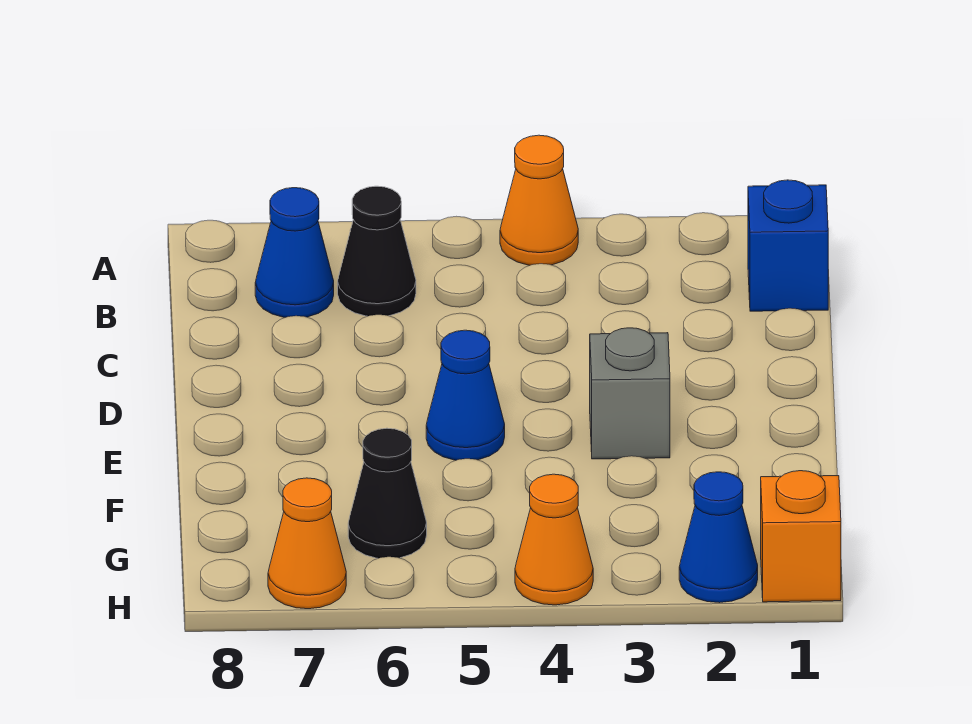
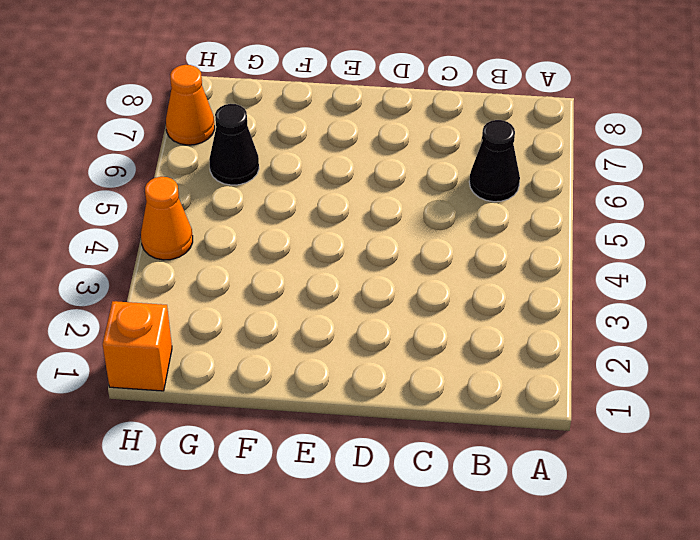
none -> orange cone A4 level 1
none -> blue brick B1 level 1

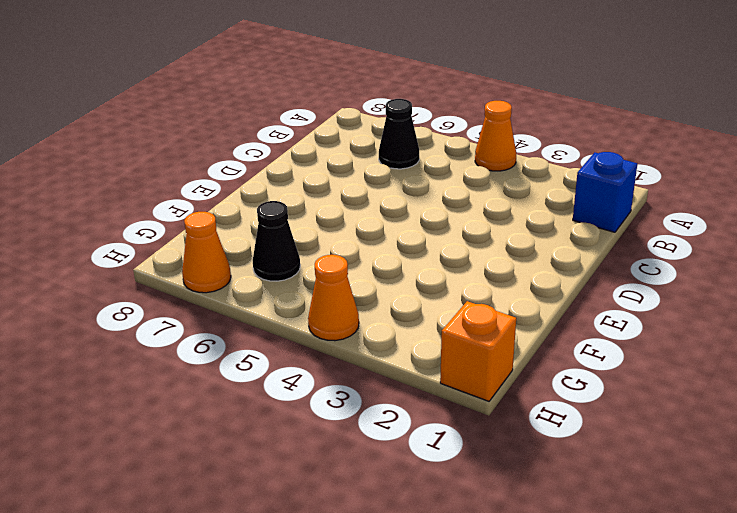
none -> blue cone B7 level 1
none -> grey brick E3 level 1

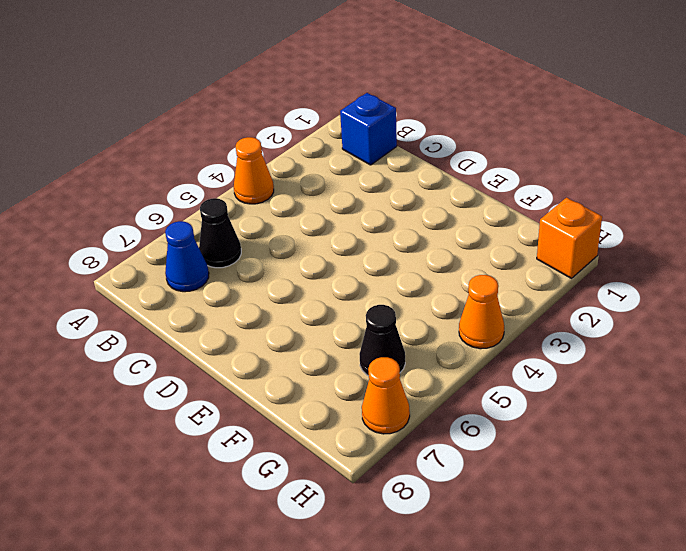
none -> grey brick E3 level 1
none -> blue cone E5 level 1

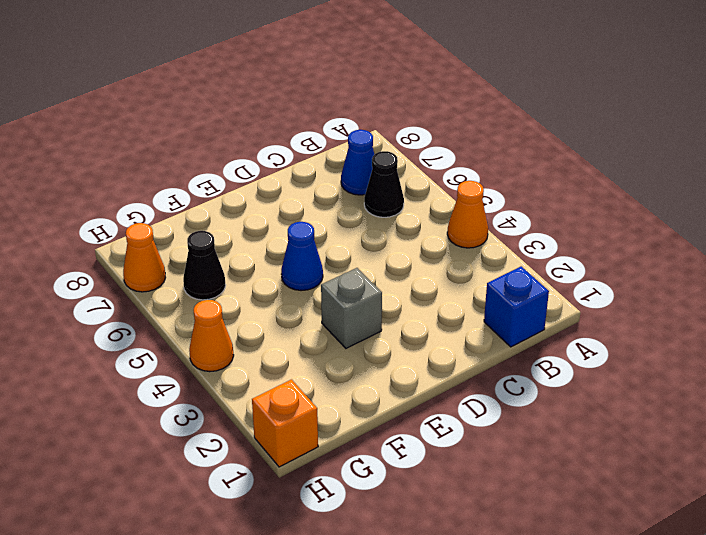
none -> blue cone H2 level 1

